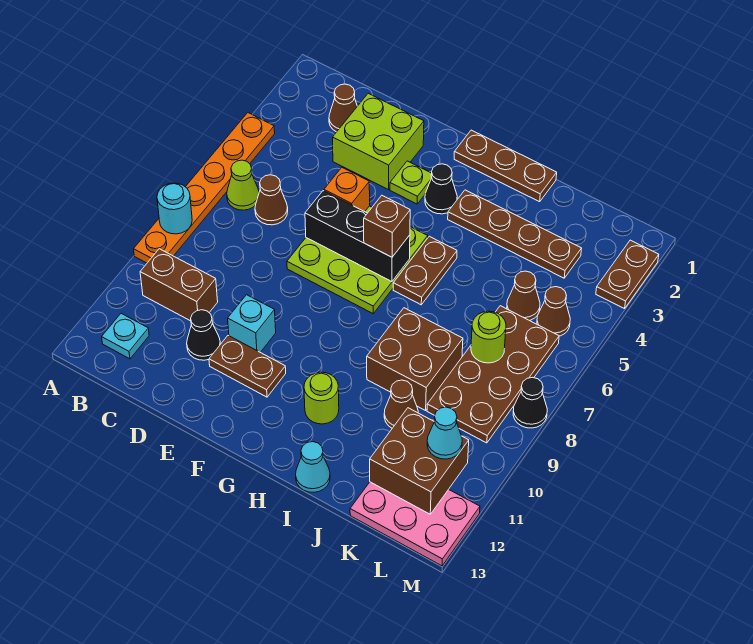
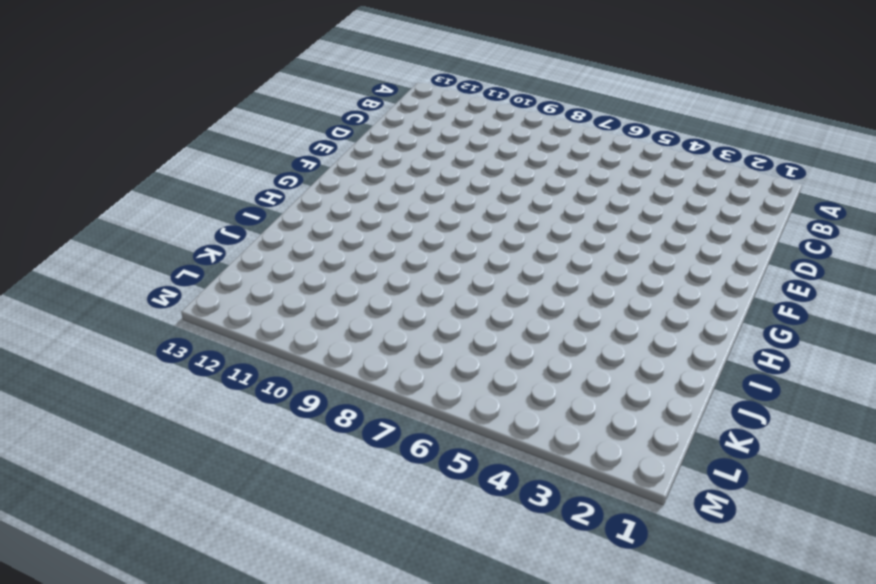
none -> orange plate A4:A9 level 1
none -> lime cone B6 level 1
none -> brown brick B10:C10 level 1
none -> cyan plate B12 level 1

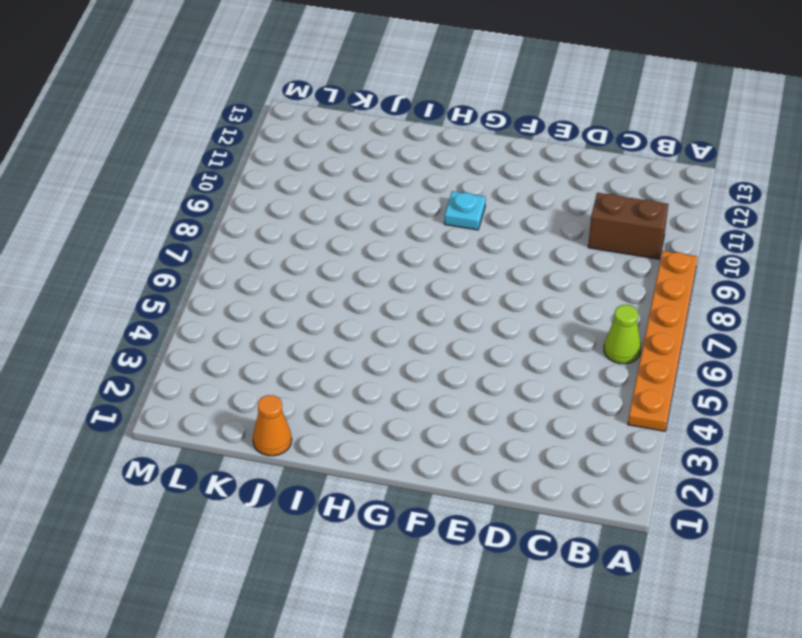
cyan plate G10 level 1 -> cyan plate B12 level 1
orange cone J1 level 1 -> none
none -> brown cone C2 level 1
none -> brown cone C6 level 1
none -> lime brick D2:E3 level 1
none -> black cone D11 level 1

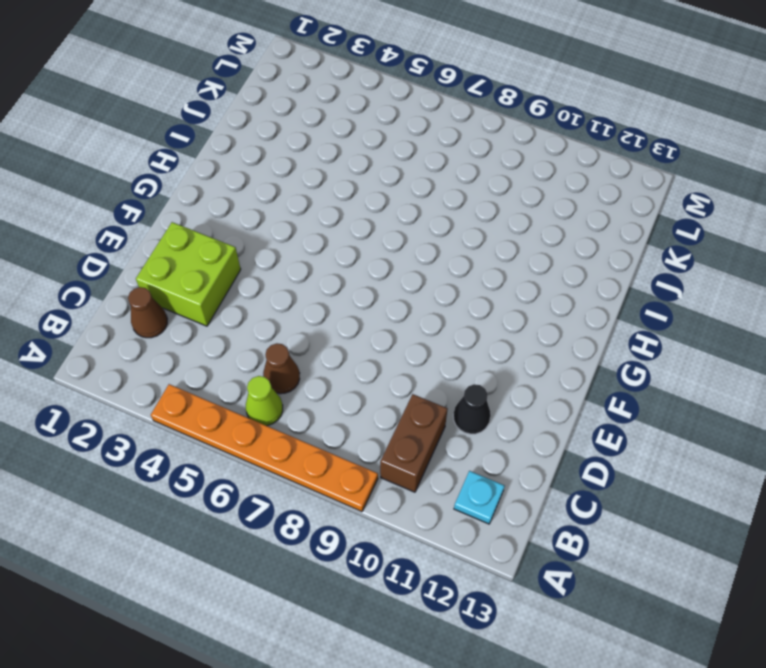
none -> lime plate E5:G7 level 1
none -> cyan brick E10 level 1
none -> brown plate E11:F11 level 1
none -> lime plate F3 level 1

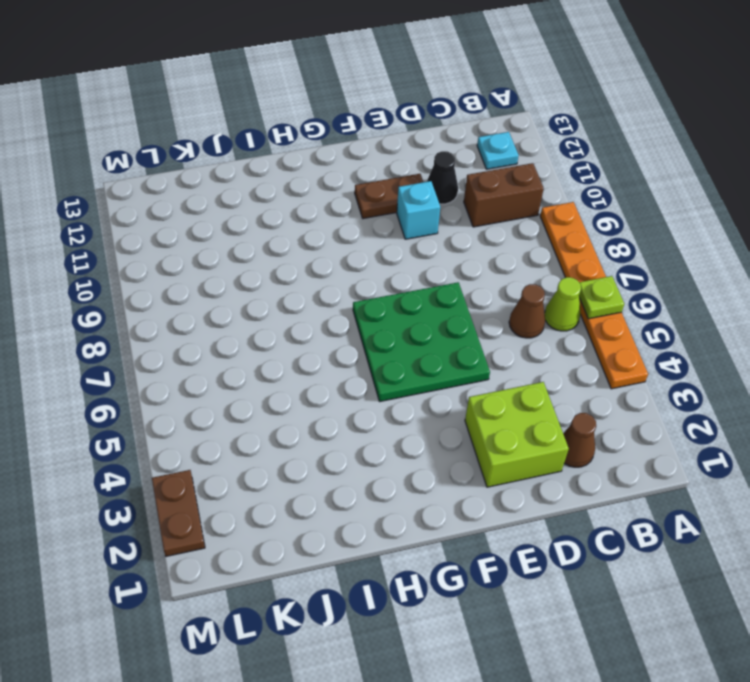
lime plate A6 level 2 -> lime plate F3 level 1
green plate E5:G7 level 1 -> lime plate E5:G7 level 1
none -> brown plate G1:I1 level 1
none -> black cone G3 level 1
none -> brown plate H3:K3 level 1
none -> brown plate H5:H6 level 1

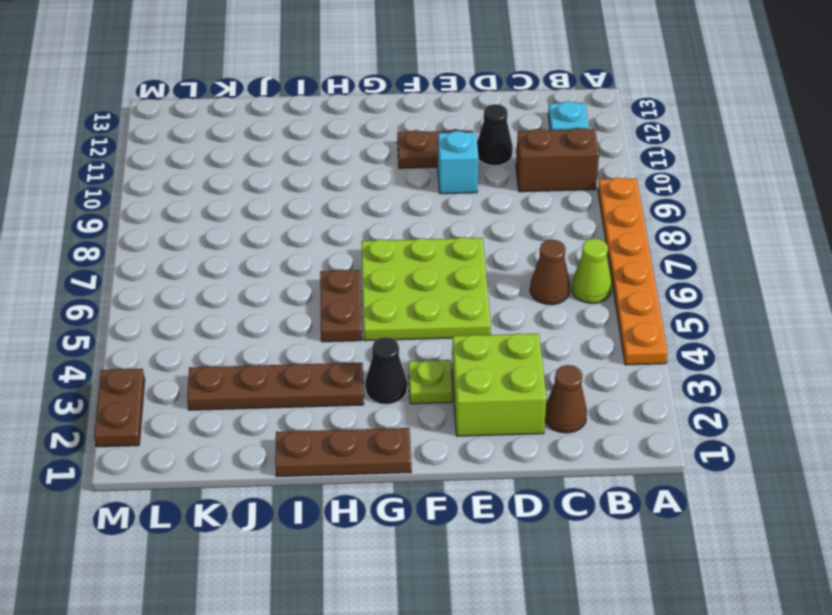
none -> lime round brick H11 level 1
none -> brown brick I8:J9 level 1
none -> cyan cone I13 level 1
none -> brown cone J10 level 1

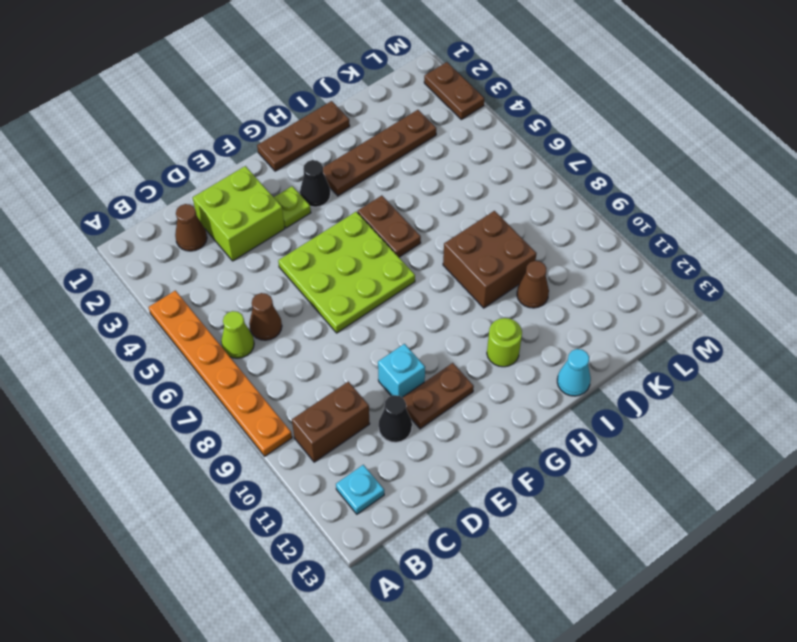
none -> brown cone K5 level 1
none -> brown plate K6:L9 level 1
none -> pink plate K12:M13 level 1
none -> brown cone L5 level 1

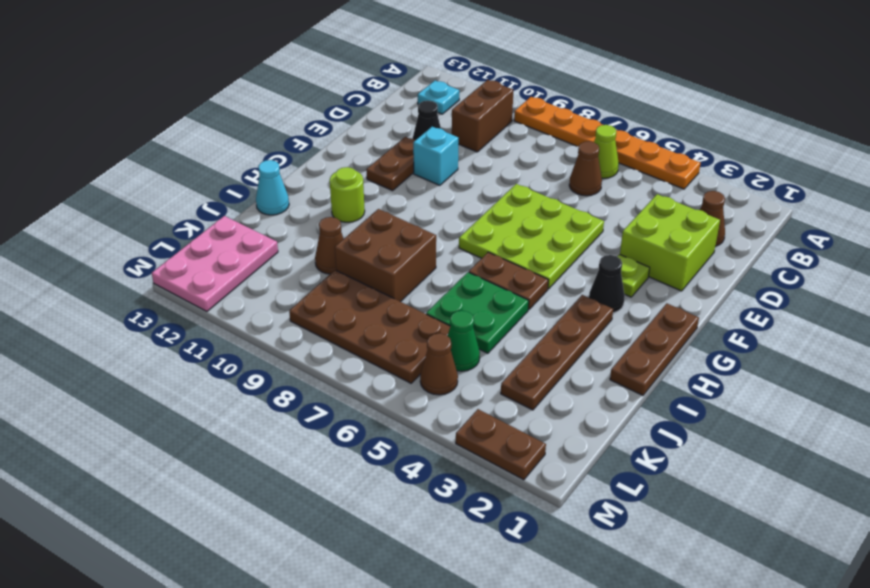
green plate I5:J6 level 1 -> none
green cone K5 level 1 -> brown cone K5 level 1
none -> black cone M8 level 1
none -> cyan round brick A8 level 2
none -> orange brick E5 level 2
none -> black brick E6:G6 level 2

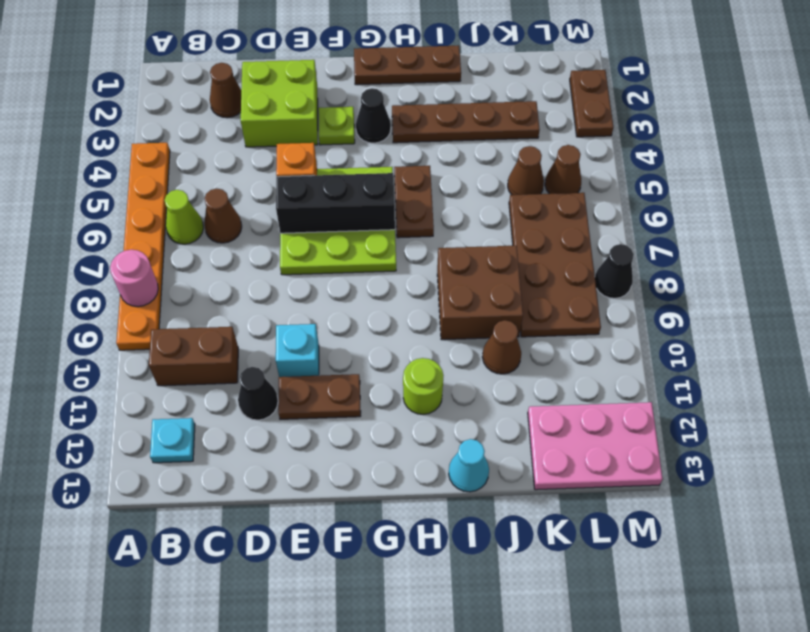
pink round brick A8 level 2 -> cyan round brick A8 level 2
none -> lime round brick K7 level 2
none -> brown brick K11:L12 level 2
none -> brown brick G6 level 3
none -> cyan cone L11 level 3

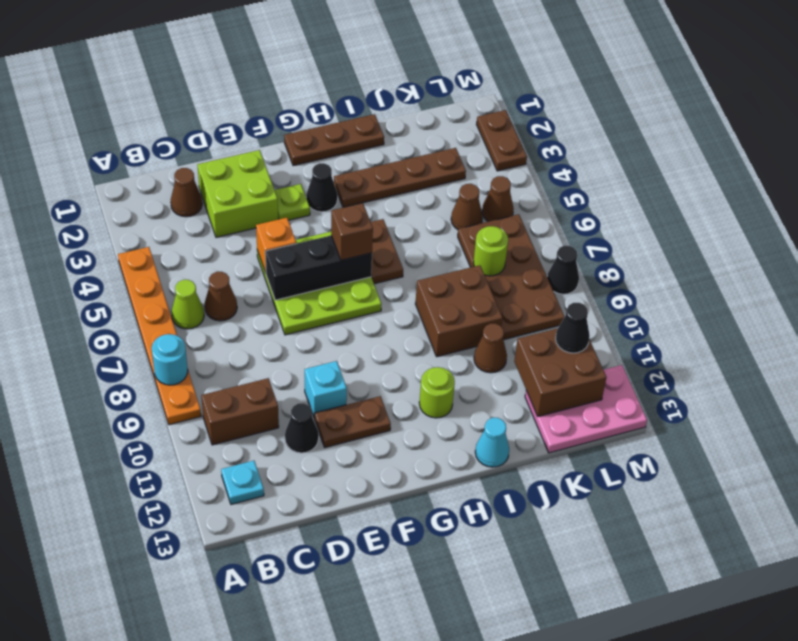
black cone L11 level 3 -> cyan cone L11 level 3

